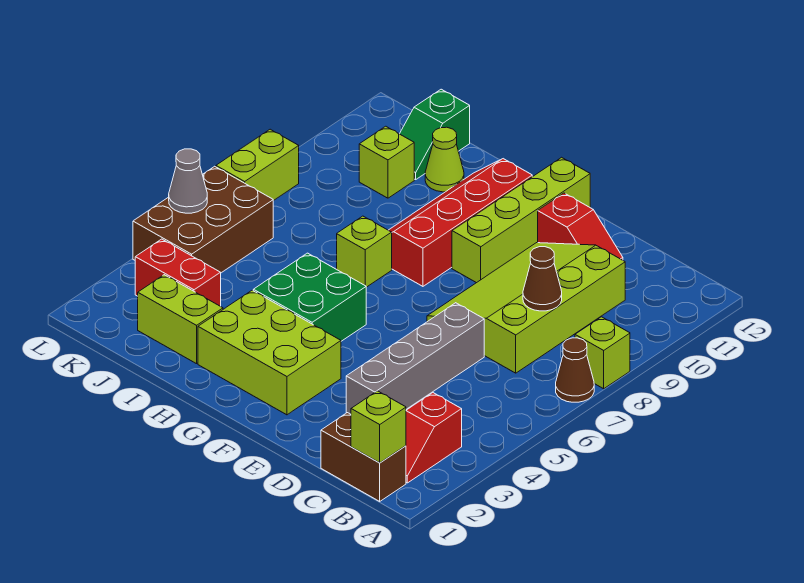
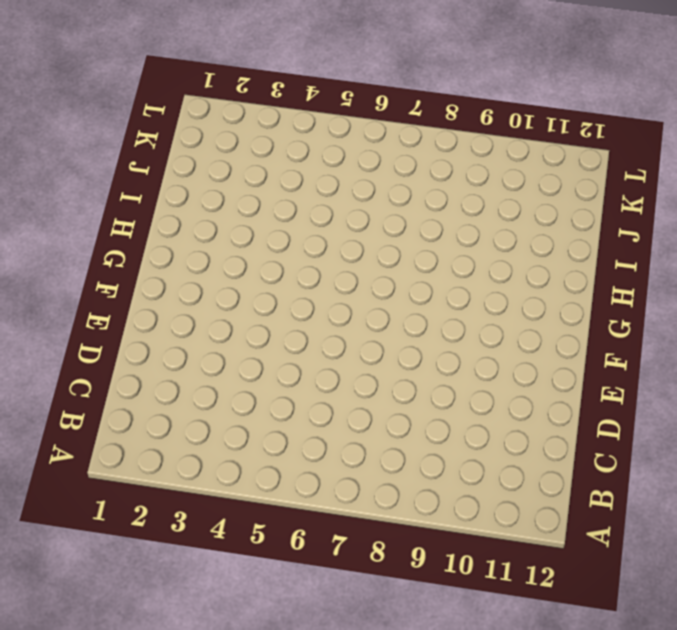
none -> brown cone A7 level 1
none -> lime brick A8 level 1
none -> brown brick B1:C1 level 1

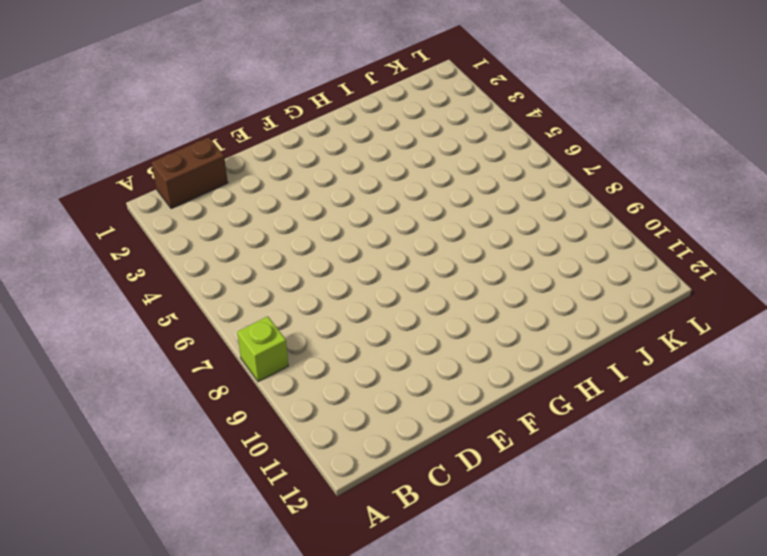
none -> brown cone A7 level 1
none -> red slope B2:B3 level 1 top 3
none -> lime slope C7:E10 level 1 top C

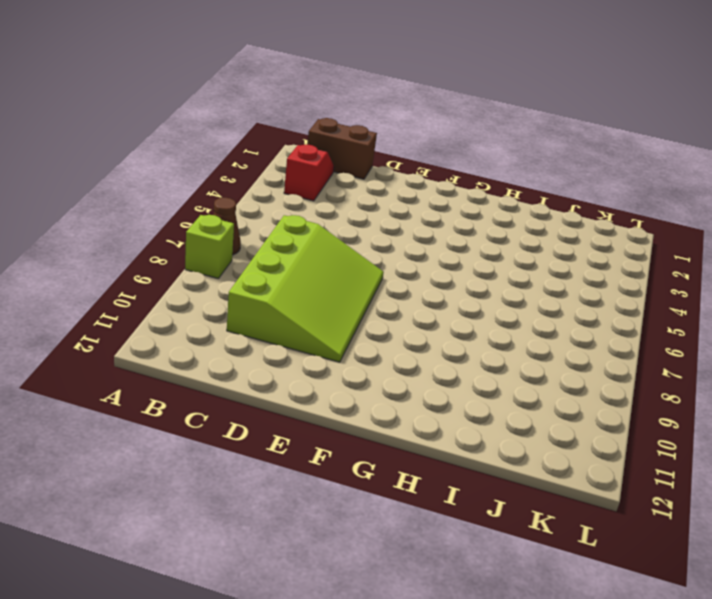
none -> grey brick D3:D6 level 1
none -> red slope D11:E11 level 1 top E
none -> lime brick F2:H3 level 1

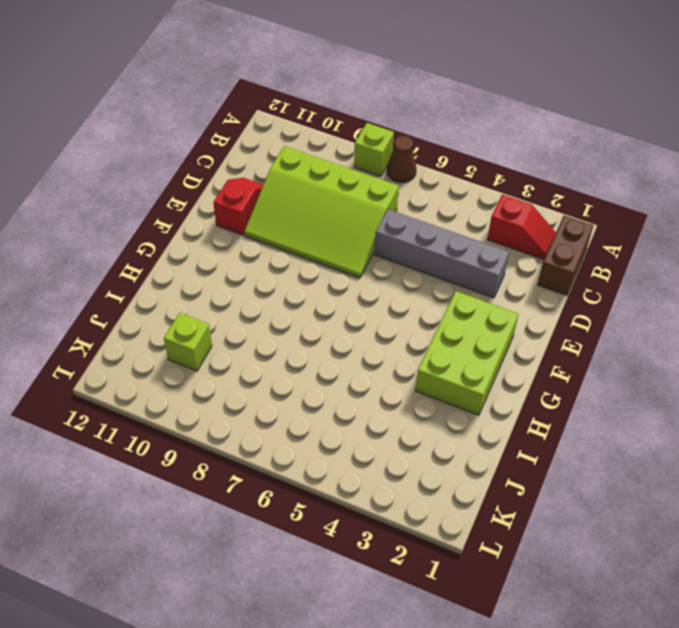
none -> lime brick F9:F12 level 1
none -> green brick G4:H5 level 1
none -> red slope G8:H11 level 1 top G

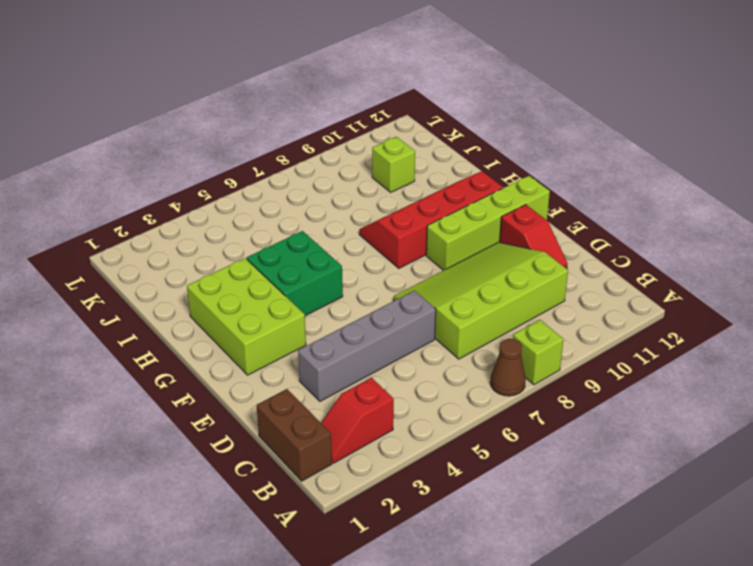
none -> lime brick H7 level 1
none -> lime brick I2:J2 level 1
none -> lime cone I11 level 1

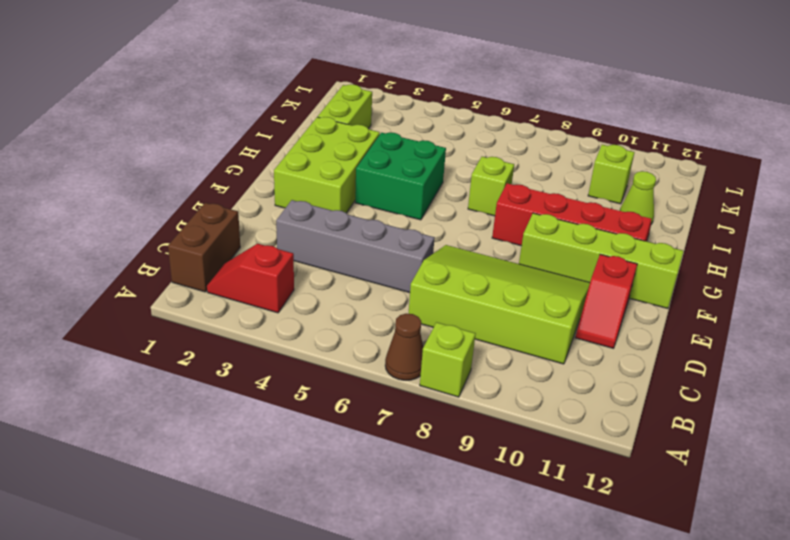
none -> red brick J3:K3 level 1
none -> green slope J11:J12 level 1 top 12
none -> brown brick K4:L6 level 1

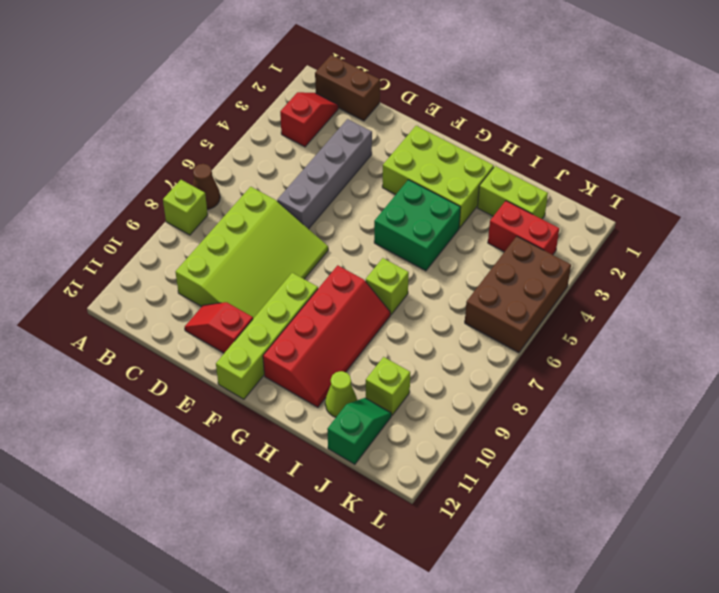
none -> lime brick L7:L8 level 1
none -> lime brick B1 level 2
none -> brown cone C8 level 2

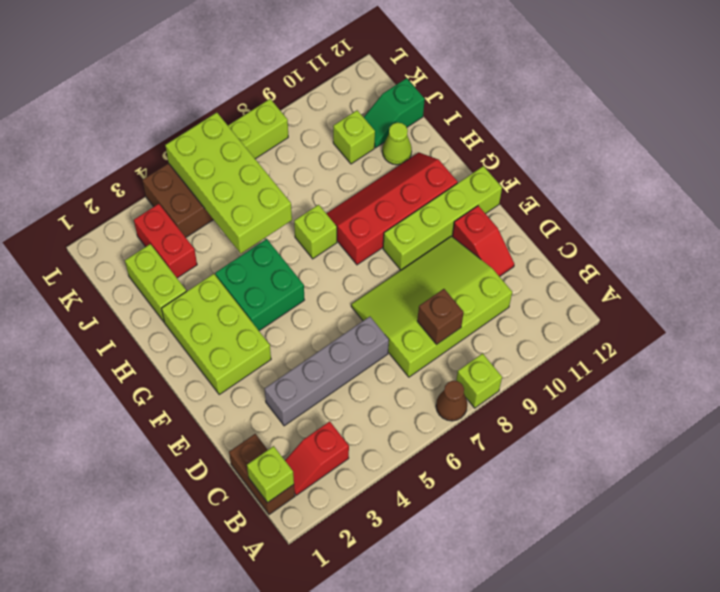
brown brick C8 level 2 -> brown cone C8 level 2
lime brick I5:L6 level 2 -> grey cone L5 level 2

